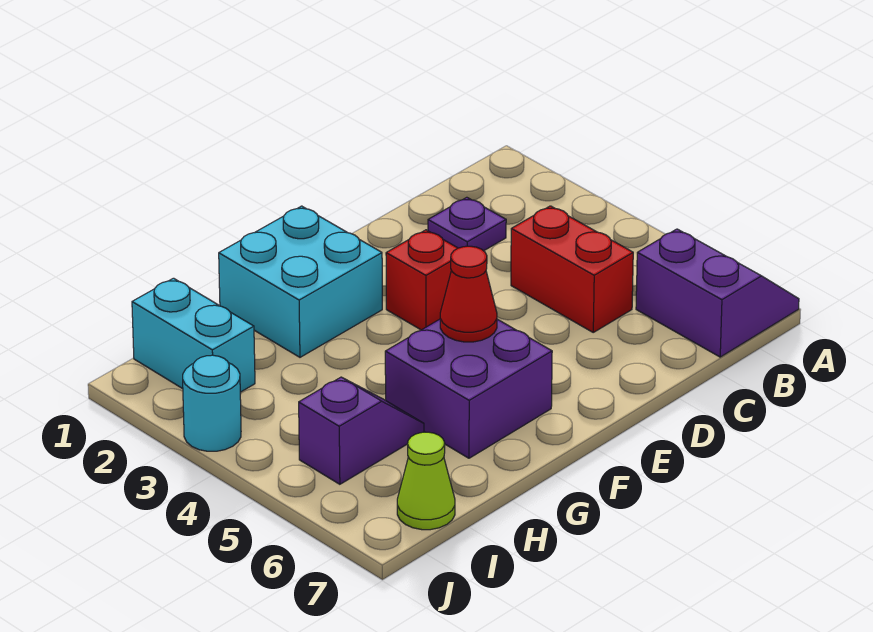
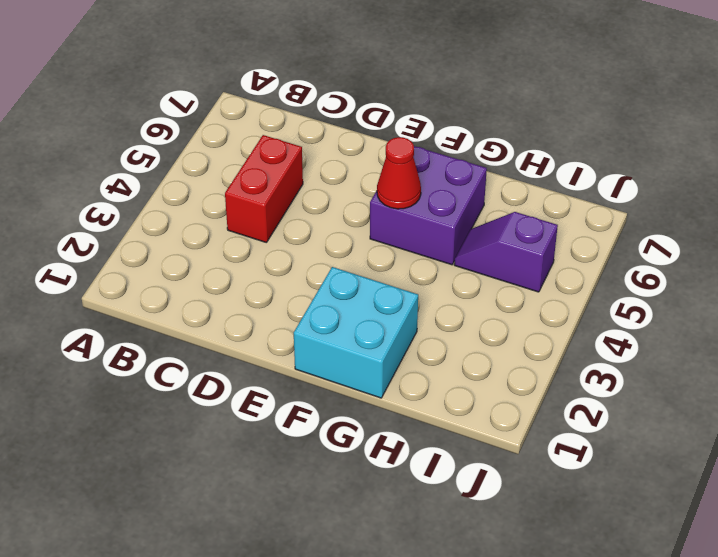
none -> purple slope A6:B7 level 1 top B
none -> purple plate C2 level 1

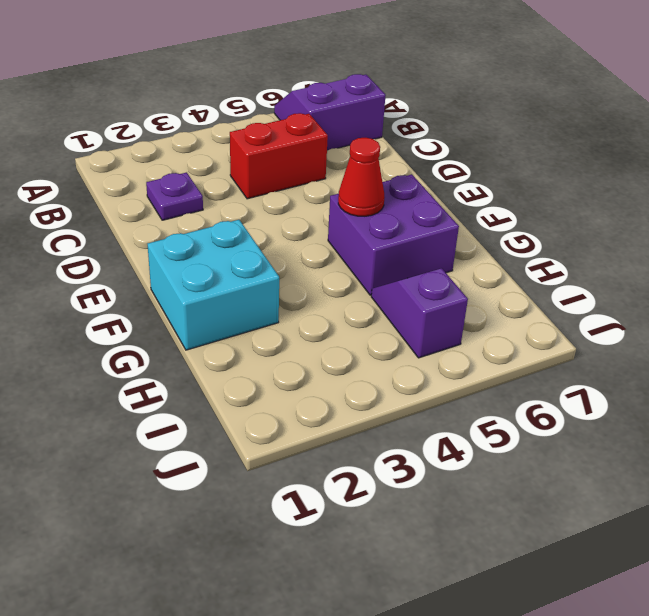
none -> red brick E3 level 1
none -> cyan brick I1:I2 level 1

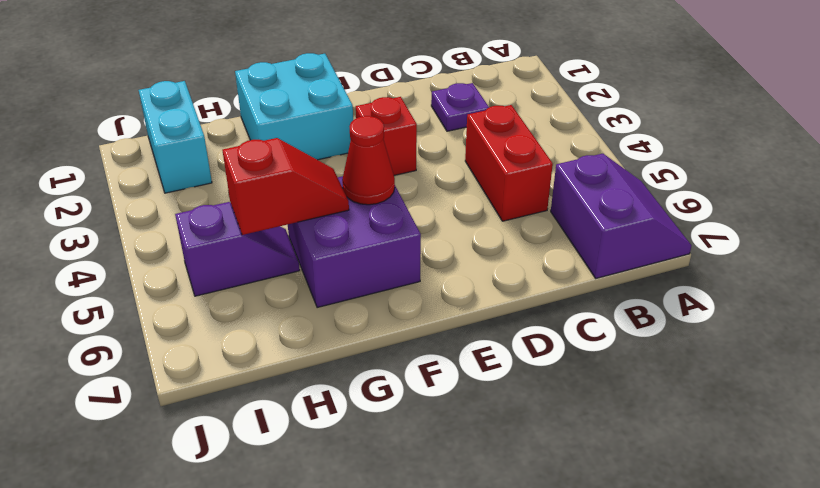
red slope G5:H5 level 2 top H -> none
none -> lime cone I7 level 1
none -> cyan round brick J3 level 1

